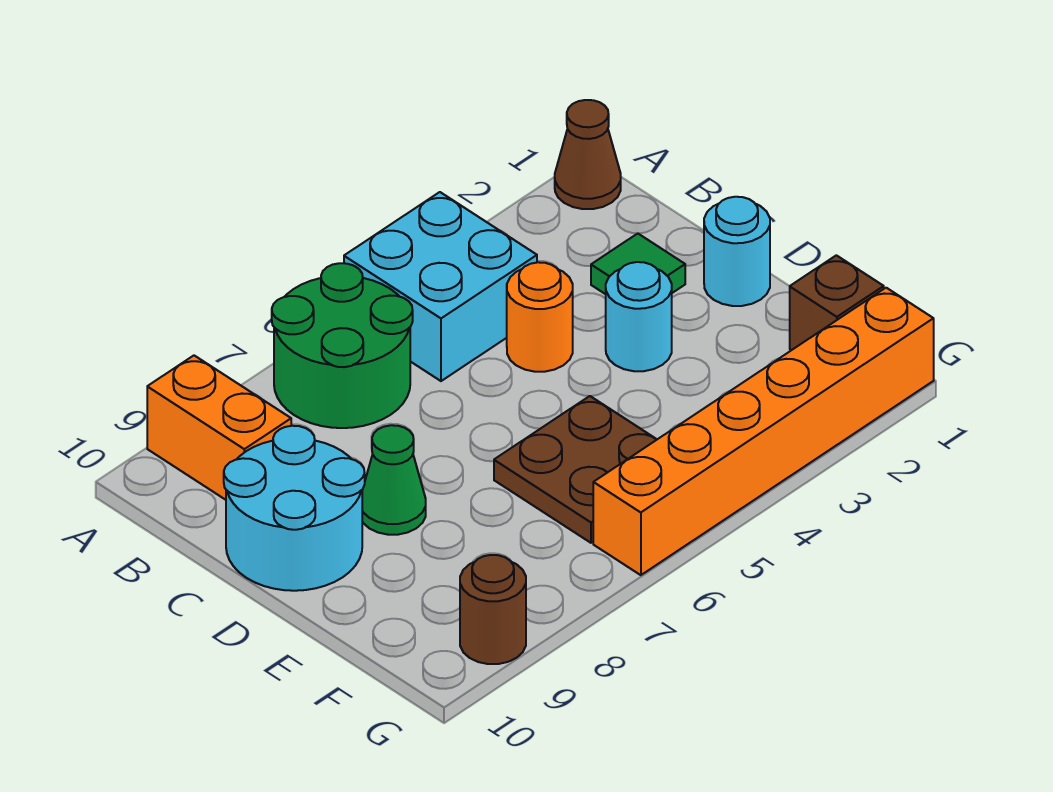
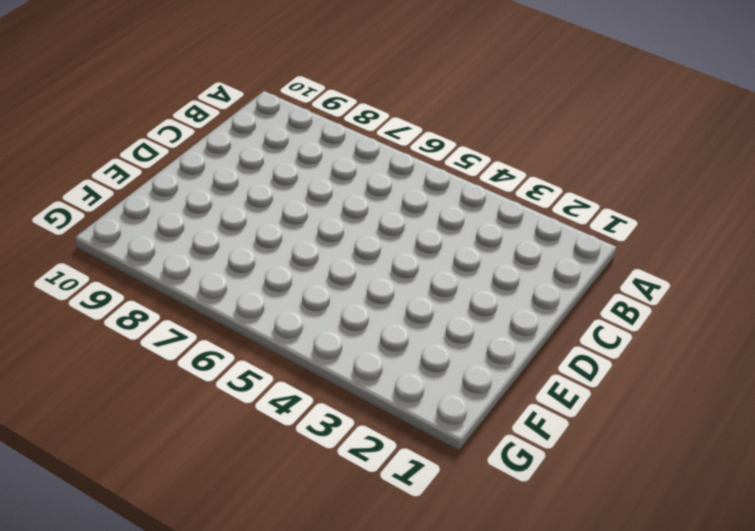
none -> brown cone A1 level 1
none -> cyan brick A4:B5 level 1
none -> green round brick A6:B7 level 1

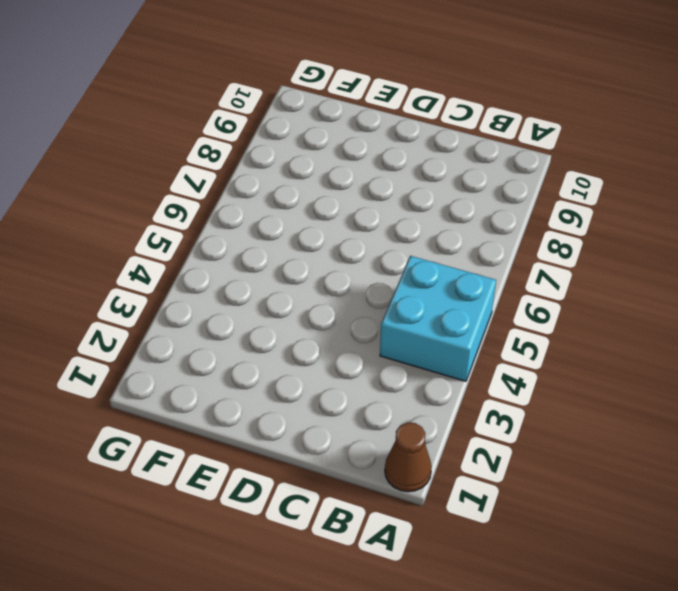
none -> green round brick A6:B7 level 1
none -> orange brick A9:B9 level 1
none -> green tile C2 level 1

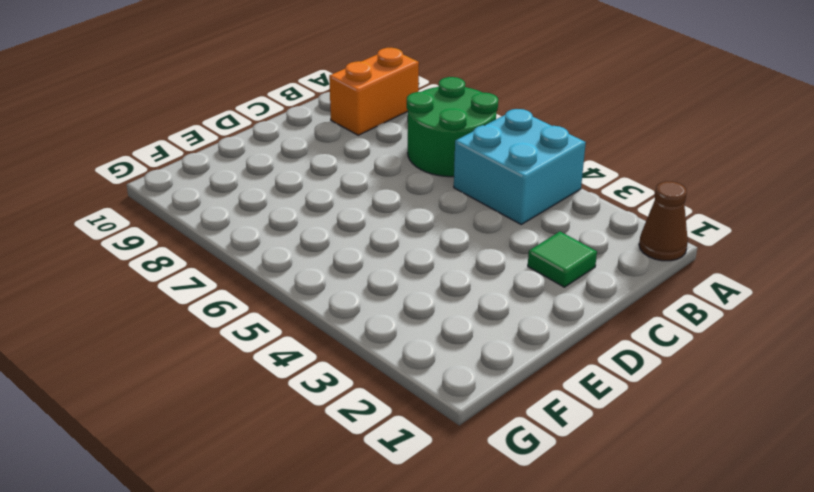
none -> orange round brick C4 level 1
none -> cyan round brick C9:D10 level 1
none -> cyan round brick D1 level 1

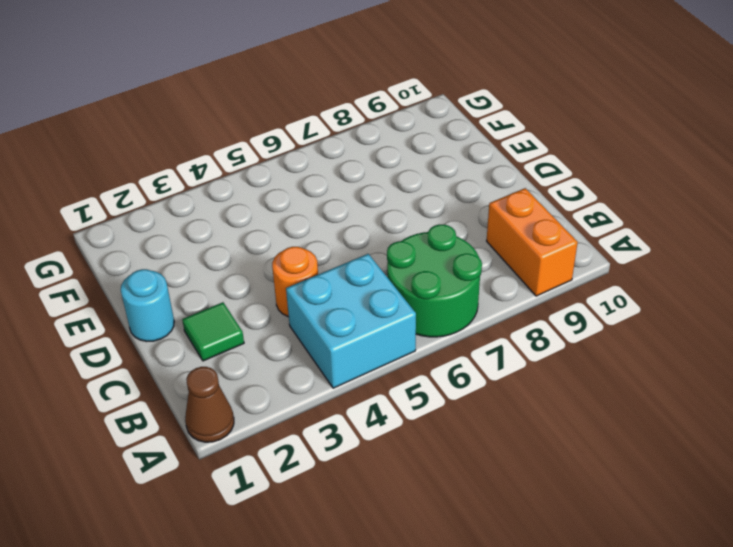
none -> cyan round brick C9:D10 level 1
none -> cyan round brick D3 level 1
none -> green cone D8 level 1

